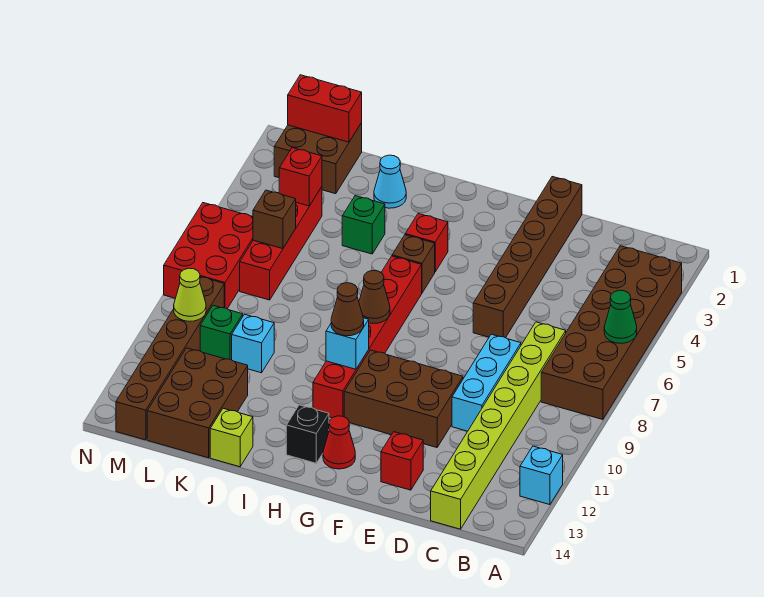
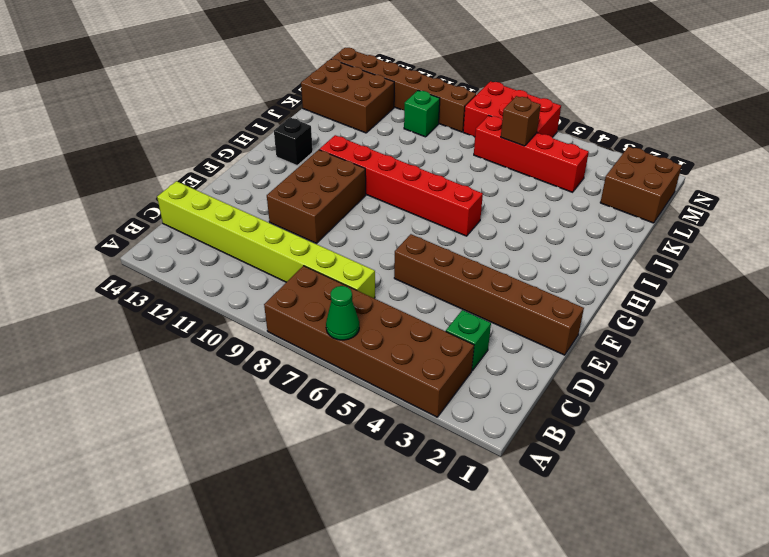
green brick C3 level 1 -> green brick J4 level 1
none -> cyan brick A12 level 1
none -> cyan brick D8:D10 level 1
none -> red brick E13 level 1
none -> red cone G13 level 1

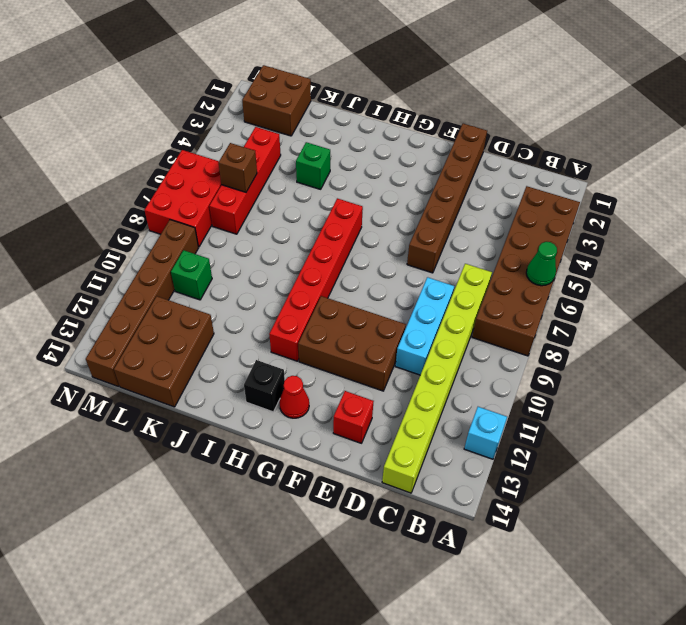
none -> red brick H4 level 1
none -> brown brick H5 level 1
none -> cyan cone J2 level 1
none -> lime brick J14 level 1

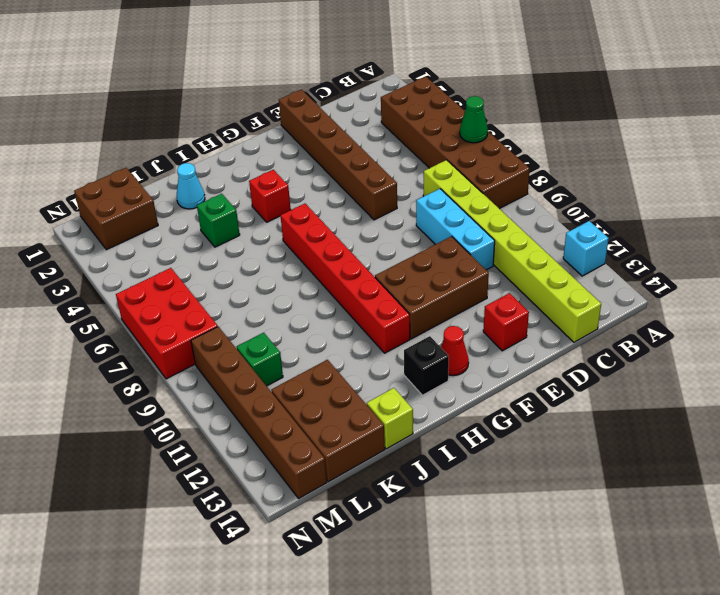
none -> brown brick H5 level 1
none -> cyan brick K10 level 1
none -> red brick L4:L7 level 1
none -> brown cone H8 level 2

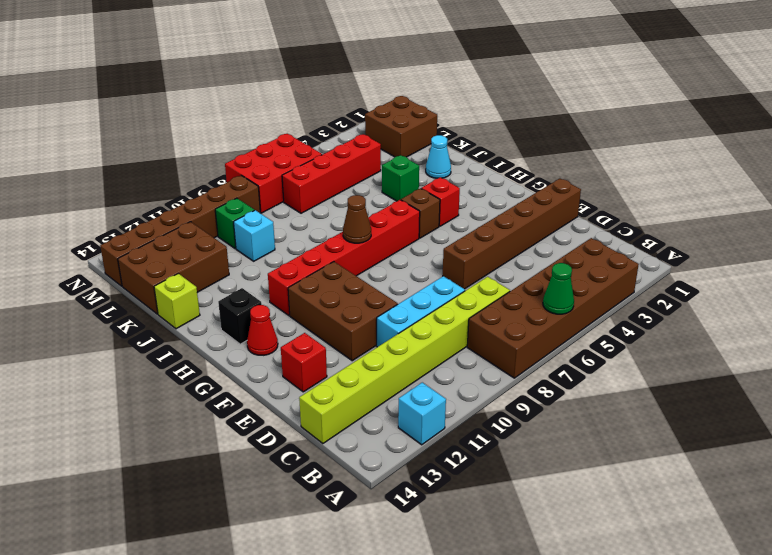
none -> cyan brick H10 level 2
none -> red brick L1:M1 level 2
none -> red brick L4 level 2
none -> brown brick L6 level 2

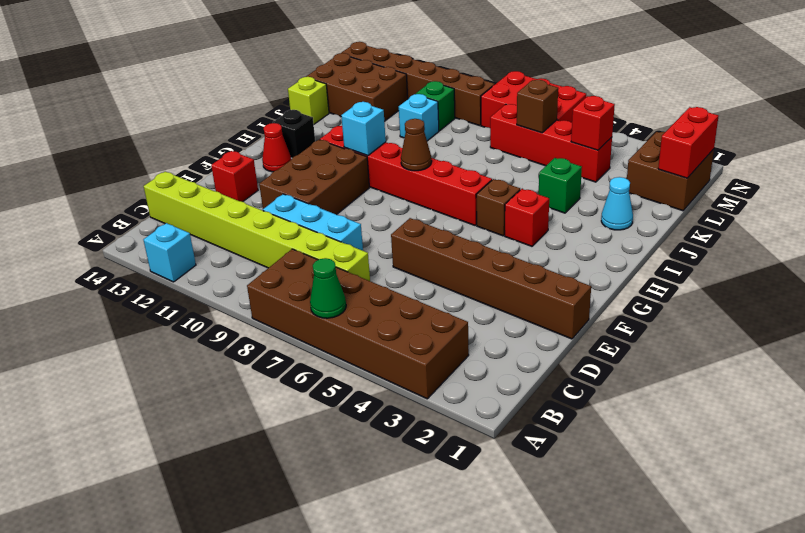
none -> lime cone M10 level 2
none -> brown cone H10 level 3

